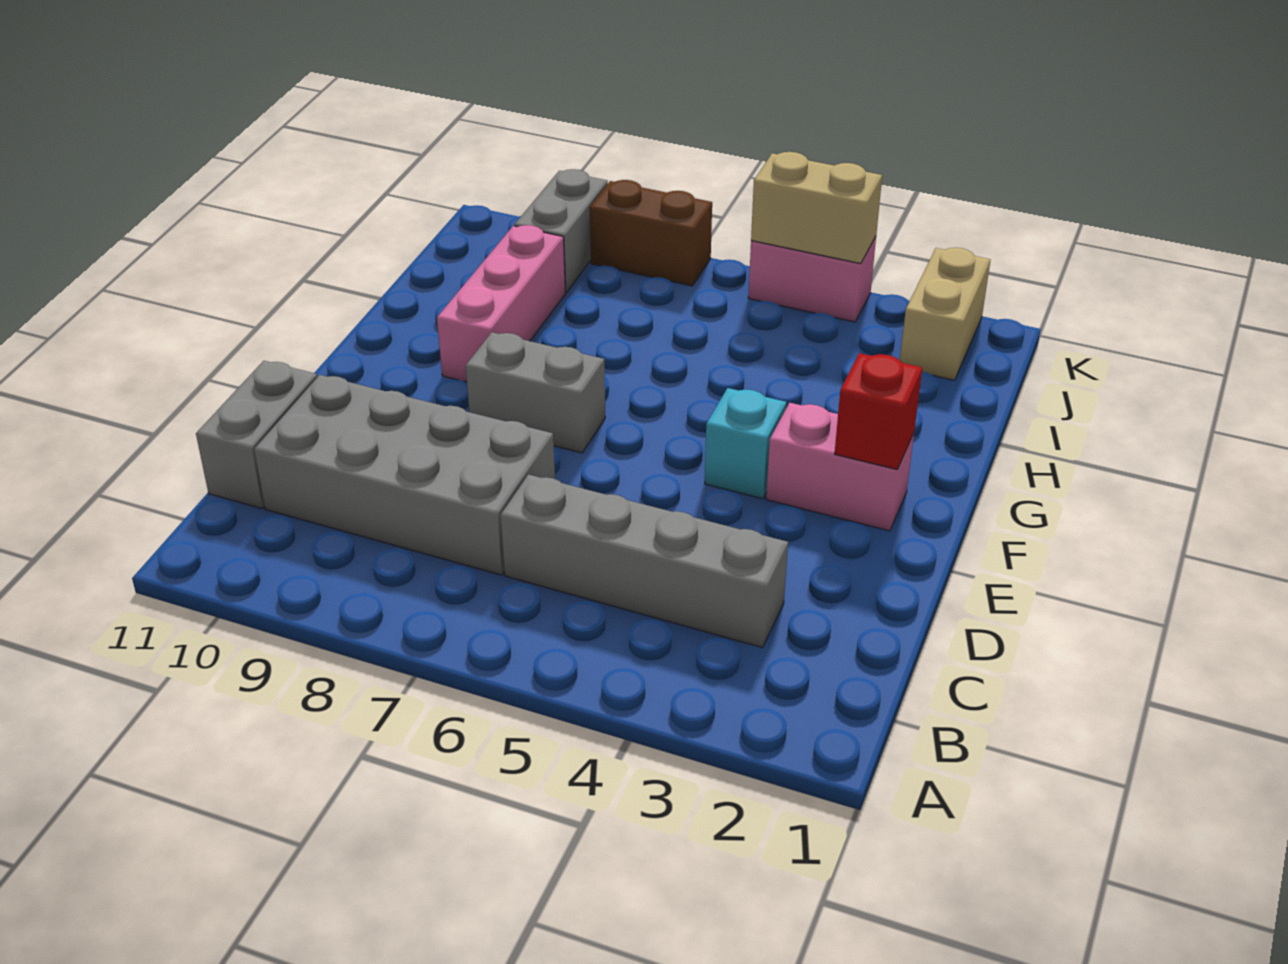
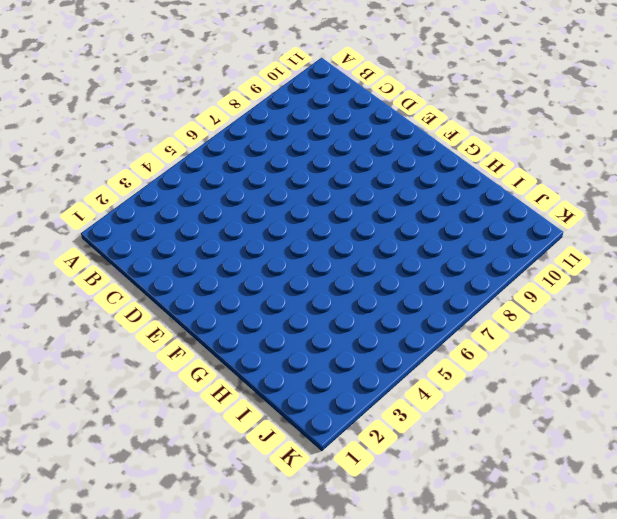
none -> grey brick C3:C6 level 1
none -> grey brick C7:D10 level 1
none -> grey brick C11:D11 level 1

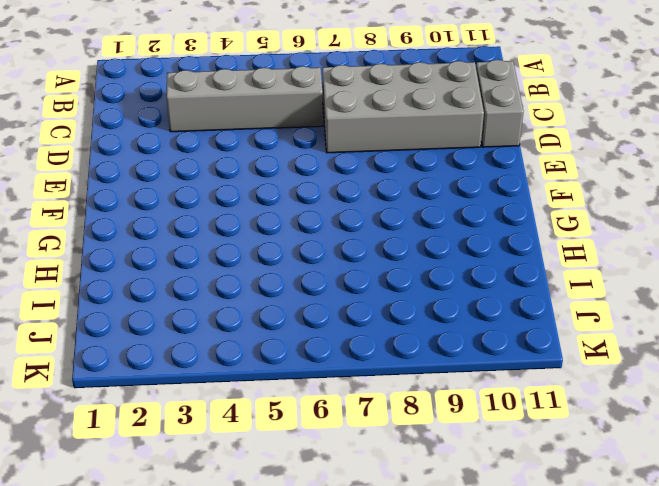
none -> pink brick F2:F3 level 1
none -> cyan brick F4 level 1
none -> grey brick F7:F8 level 1

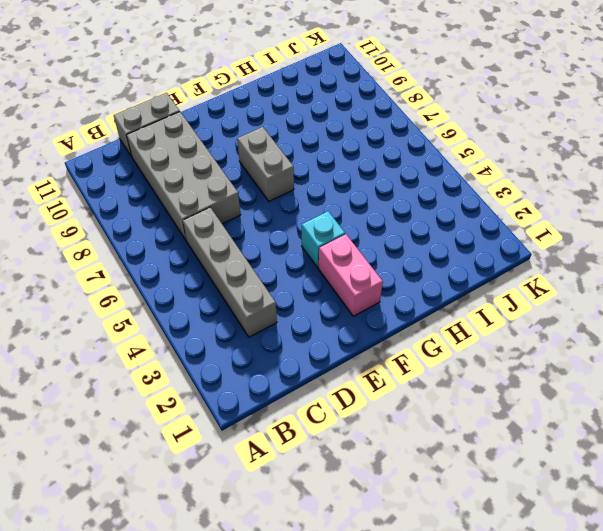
none -> pink brick G9:I9 level 1
none -> tan brick J2:K2 level 1
none -> grey brick J9:K9 level 1

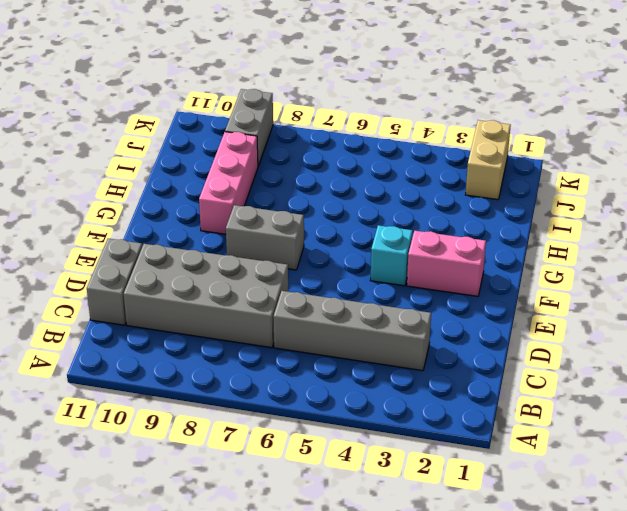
none -> pink brick K4:K5 level 1
none -> brown brick K7:K8 level 1
none -> red brick F2 level 2

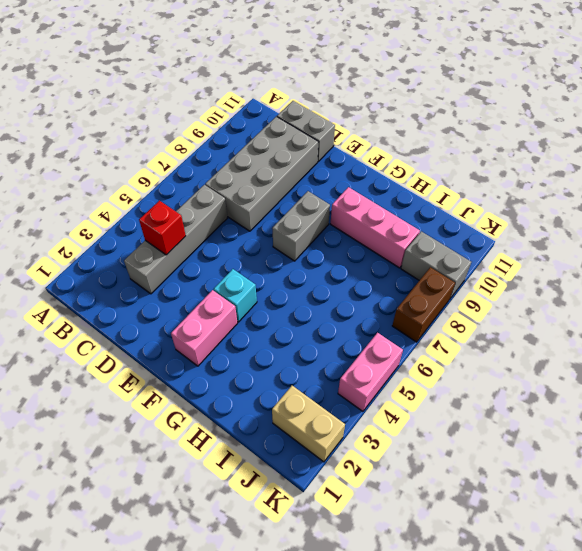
red brick C4 level 2 -> red brick F2 level 2
none -> tan brick K4:K5 level 2

